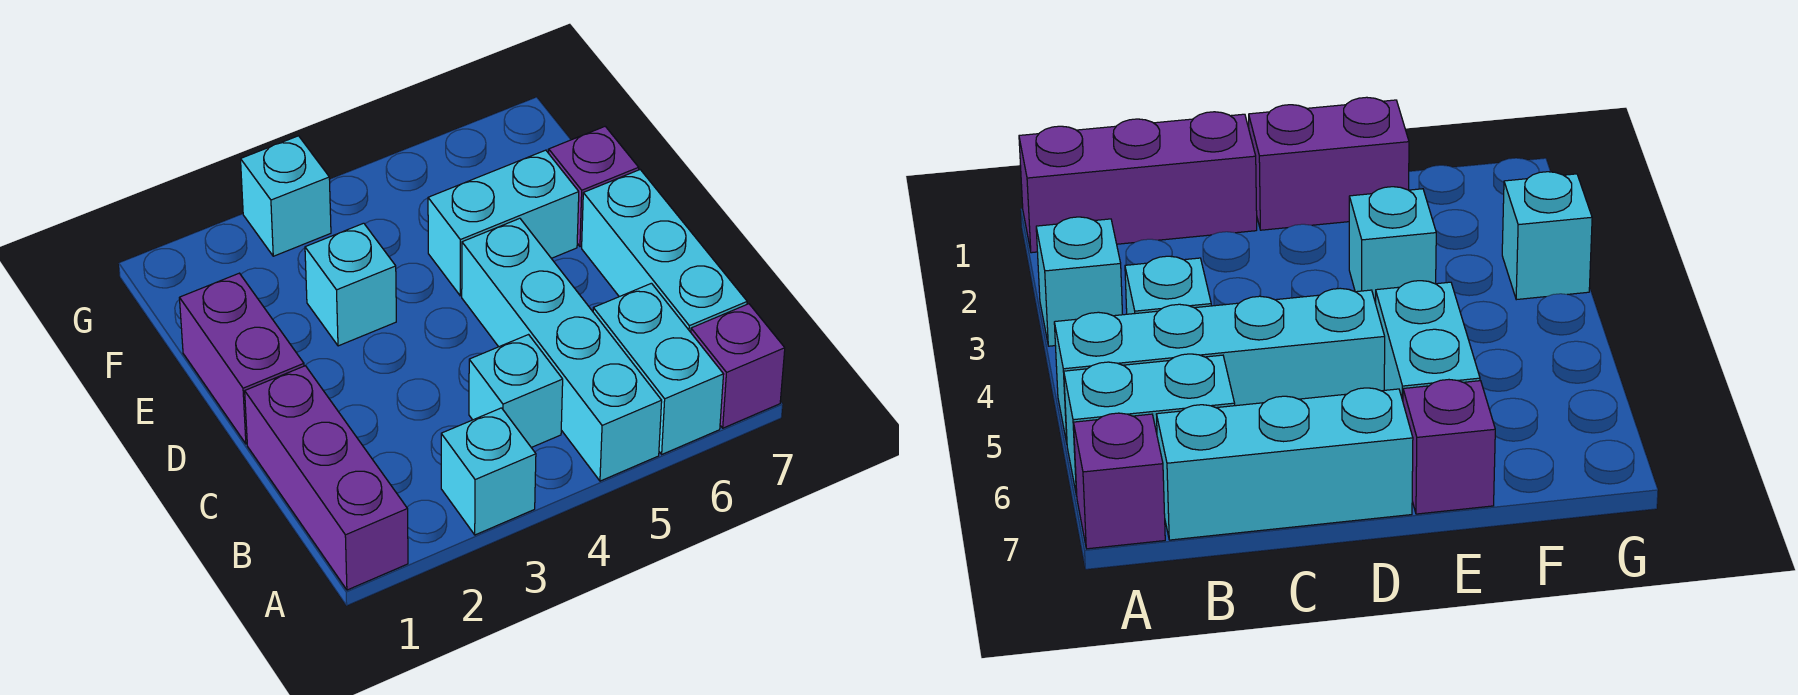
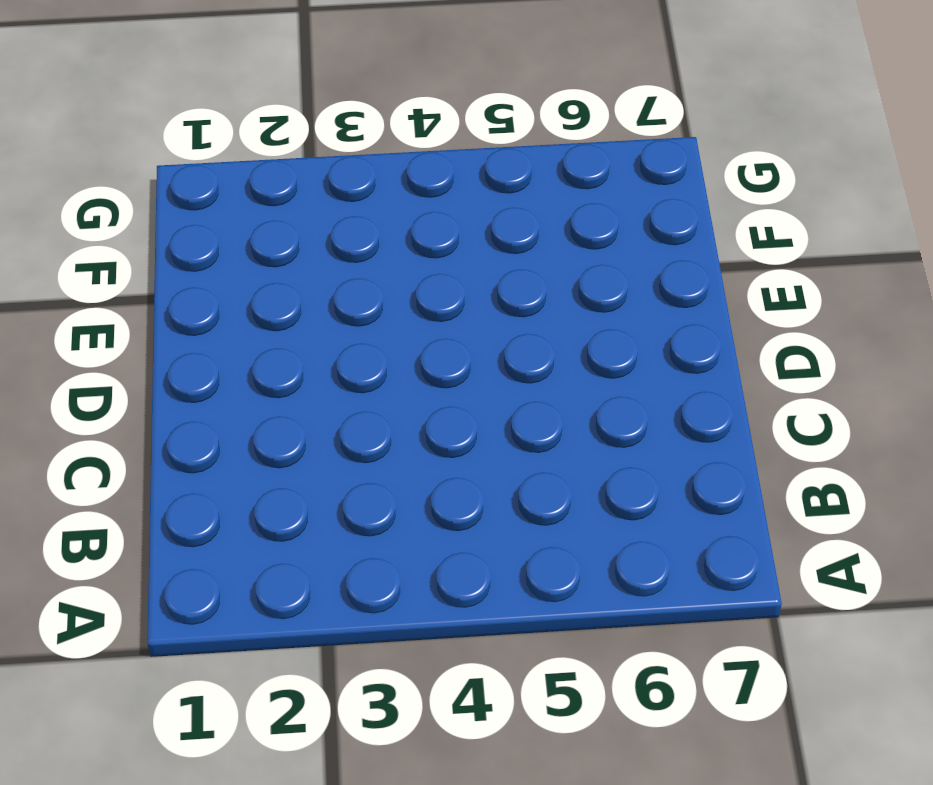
none -> purple brick A1:C1 level 1
none -> cyan brick A3 level 1
none -> cyan brick A5:D5 level 1

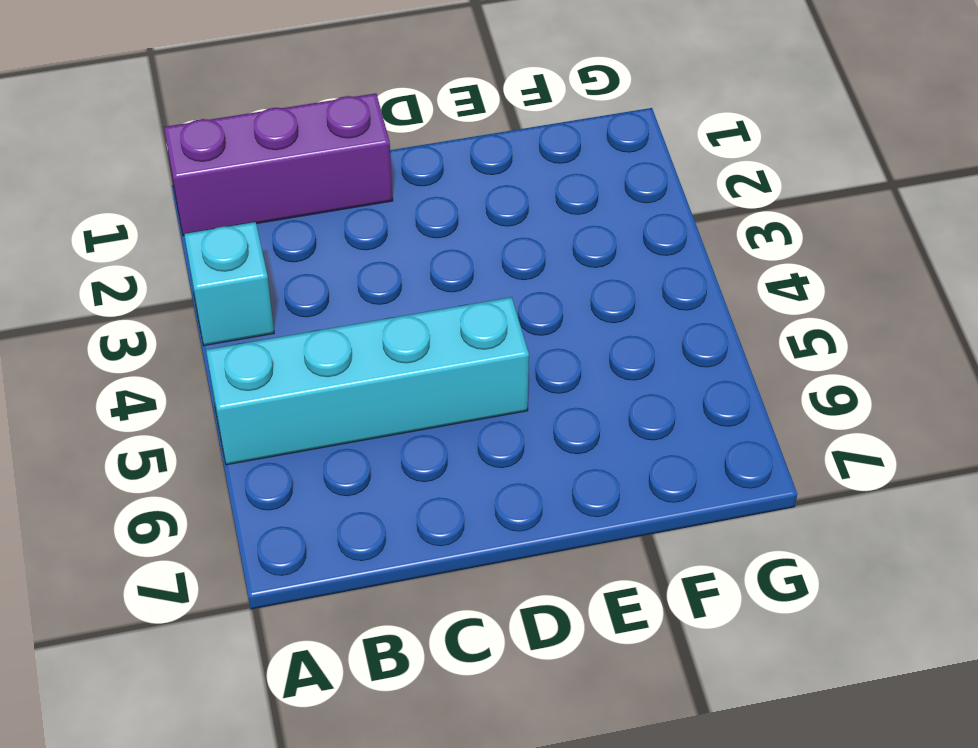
none -> cyan brick A6:B6 level 1
none -> purple brick A7 level 1
none -> cyan brick B4 level 1

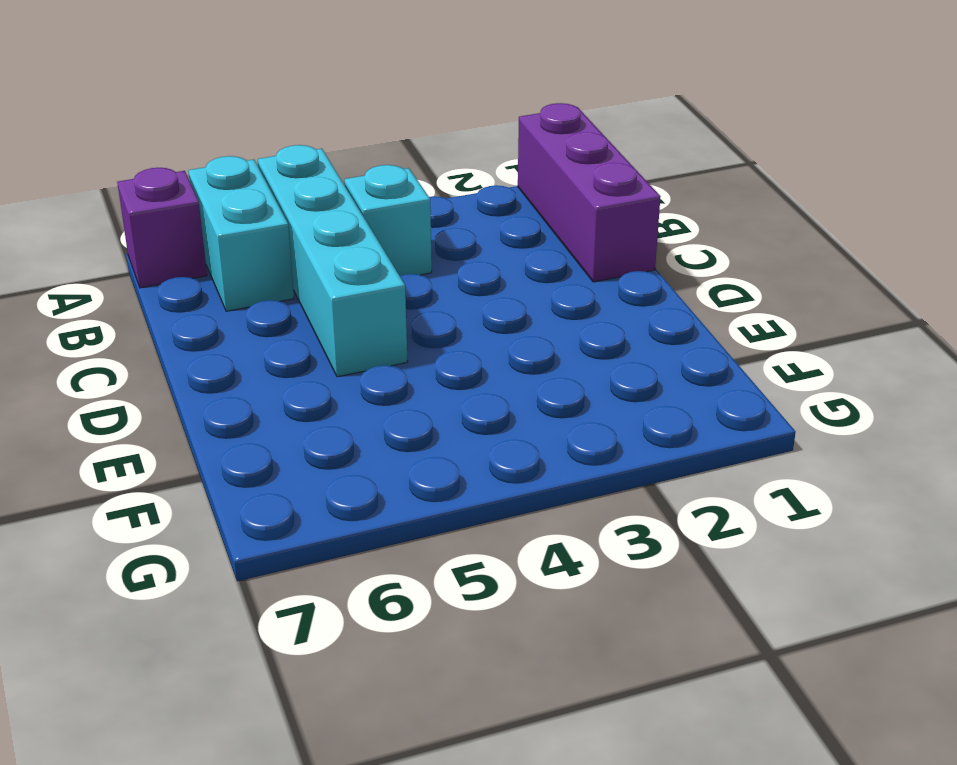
none -> cyan brick A3 level 1
none -> cyan brick B7:D7 level 1
none -> purple brick D1:E1 level 1

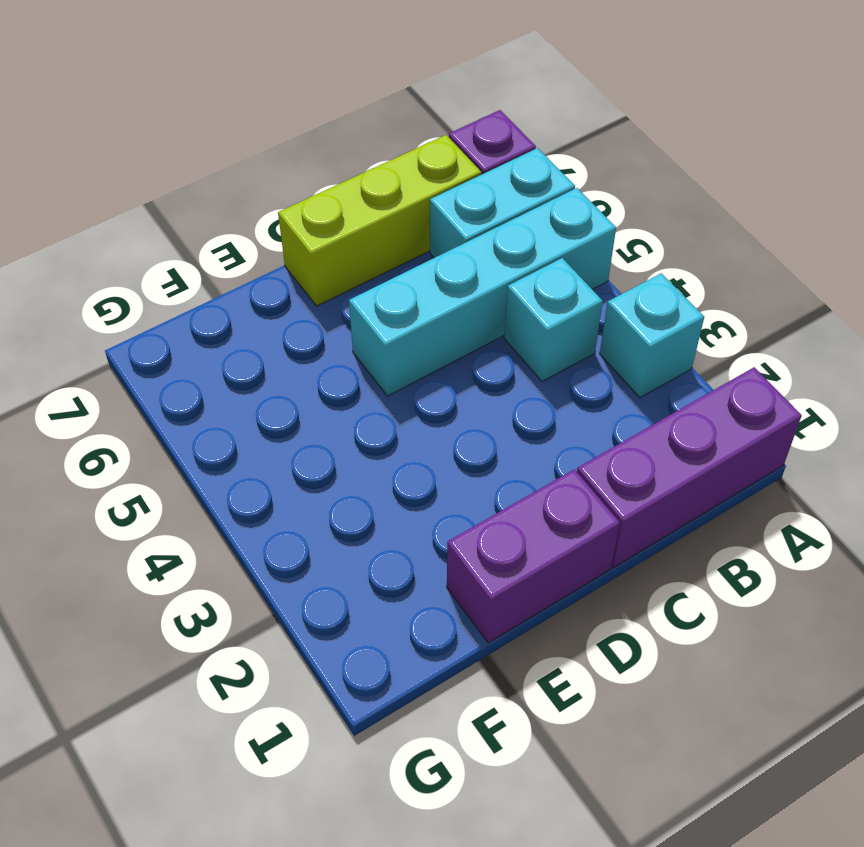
lime brick B7:D7 level 1 -> cyan brick B7:D7 level 1
none -> cyan brick E3 level 1
none -> cyan brick E5:E6 level 1
none -> purple brick E7 level 1

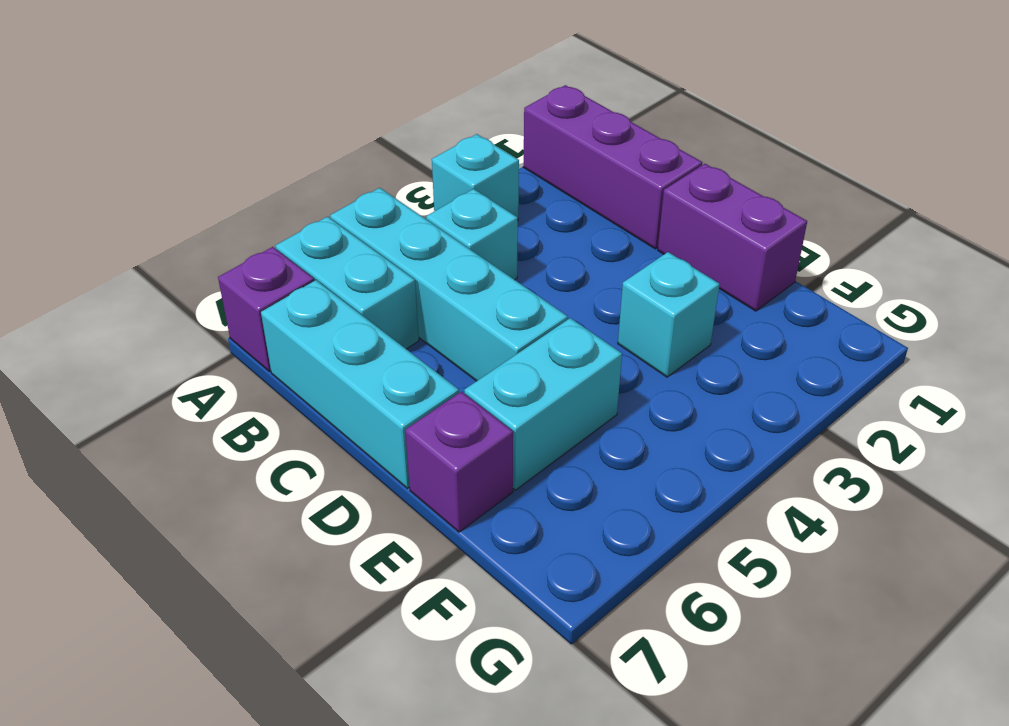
none -> cyan brick G3 level 1

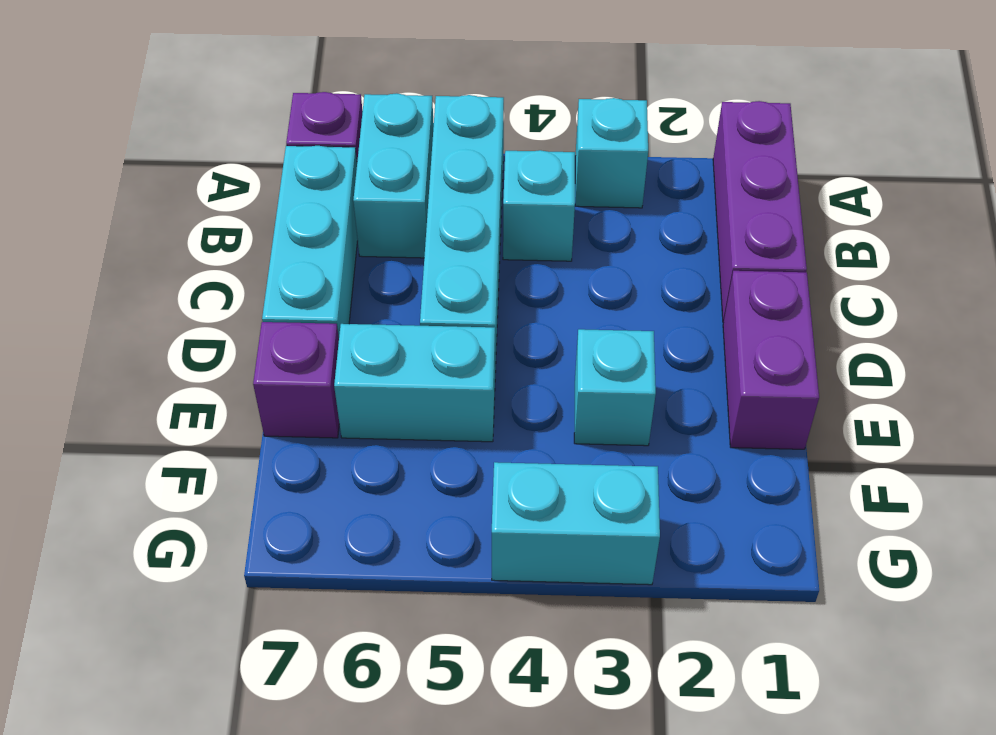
cyan brick G3:G4 level 1 -> cyan brick G3 level 1

